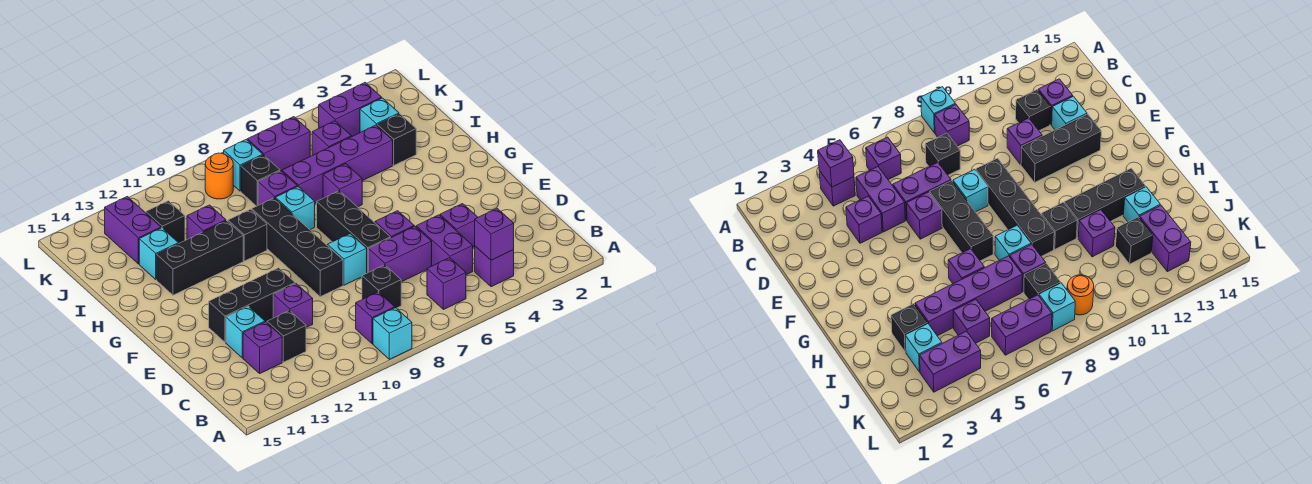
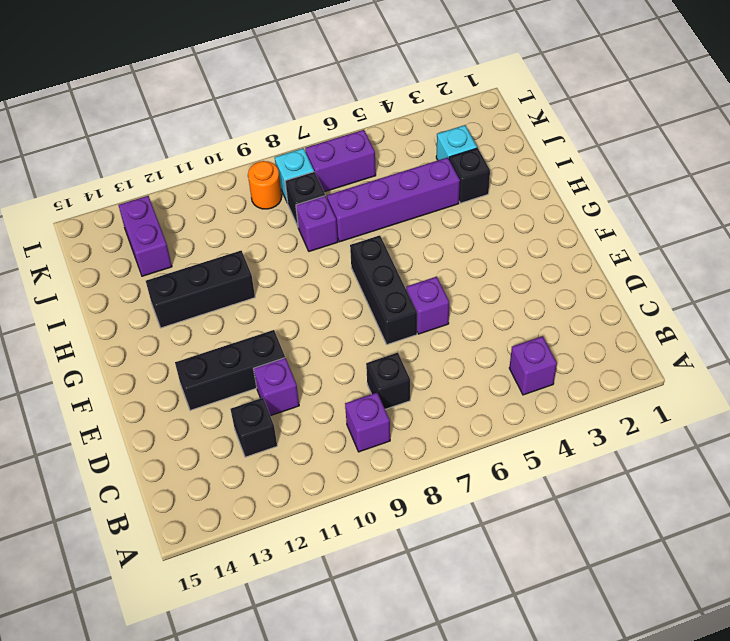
none -> cyan brick A9 level 1
none -> purple brick B6 level 1
none -> purple brick C5:D5 level 1
none -> purple brick C13 level 1

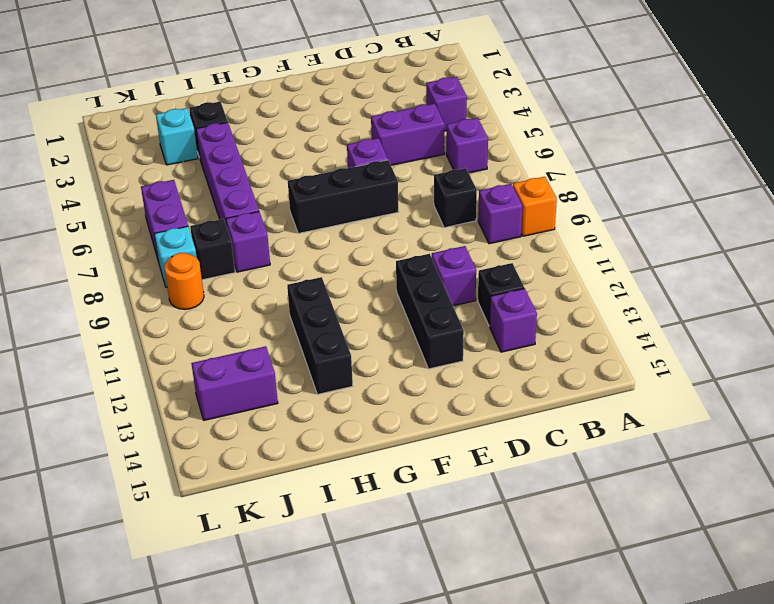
orange brick A9 level 1 -> cyan brick A9 level 1
none -> purple brick D4 level 1
none -> purple brick D6:D7 level 1
none -> cyan brick D13 level 1
none -> cyan brick E8 level 1

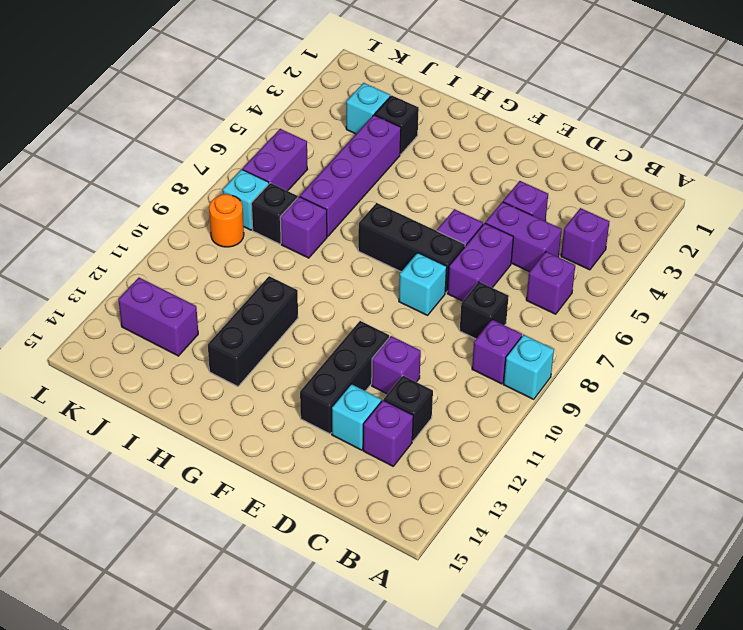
none -> black brick E9:H9 level 1
none -> purple brick H6 level 1
none -> cyan brick H8 level 1
none -> black brick H10 level 1

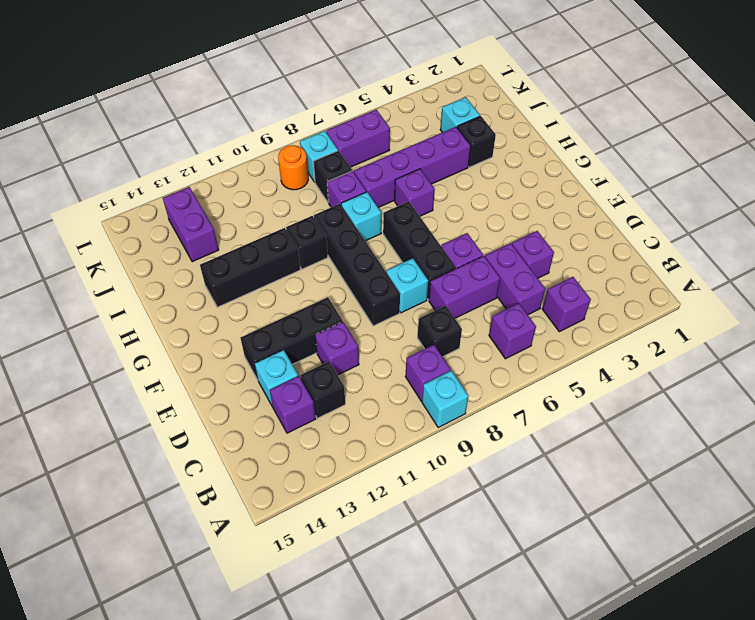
none -> purple brick I11 level 1
none -> cyan brick I13 level 1
none -> purple brick J5 level 1
none -> black brick J12 level 1

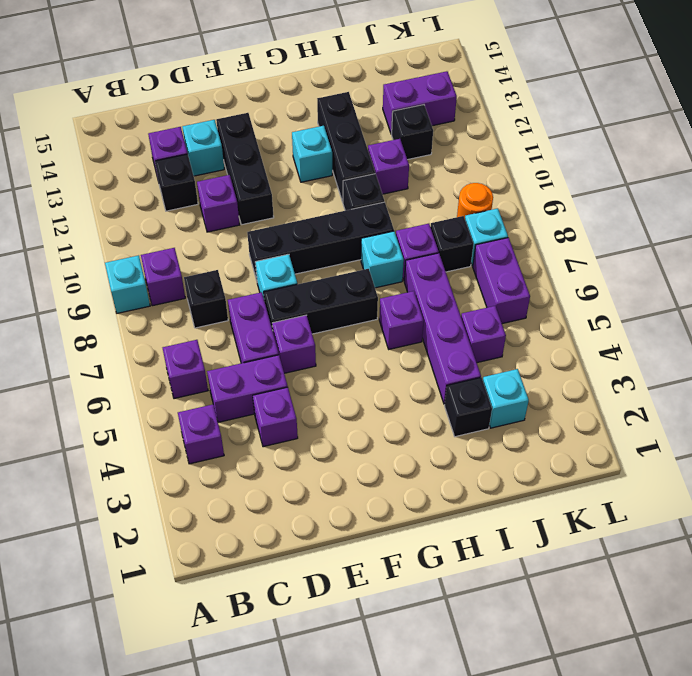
cyan brick G12 level 1 -> cyan brick I13 level 1
none -> purple brick K3:K4 level 1
none -> purple brick B4 level 2

